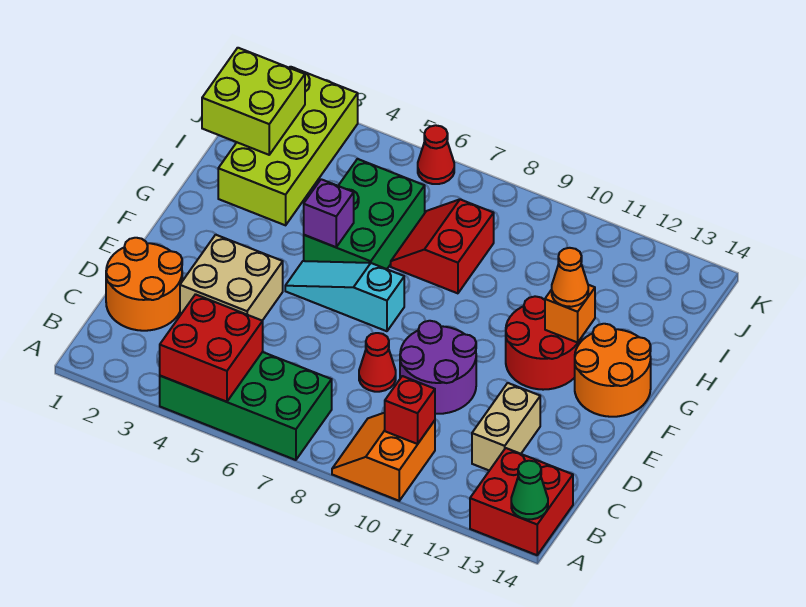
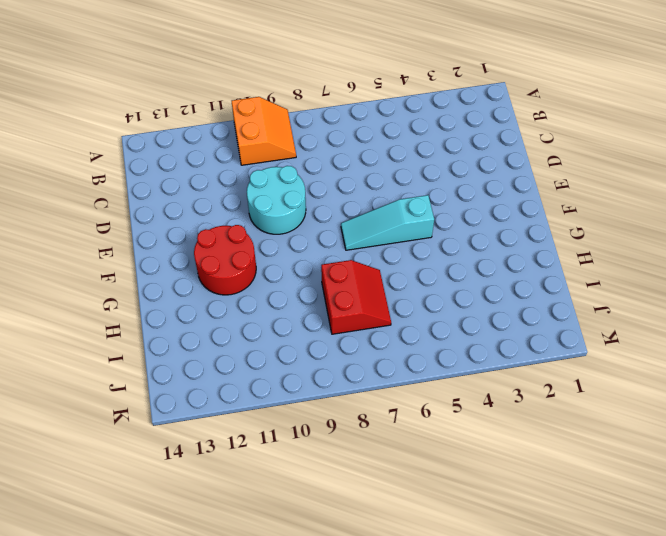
cyan round brick D9:E10 level 1 -> purple round brick D9:E10 level 1
cyan slope F5:F7 level 1 top 5 -> cyan slope F5:F7 level 1 top 7
none -> green brick A4:B7 level 1
none -> red brick A13:B14 level 1
none -> orange round brick C1:D2 level 1

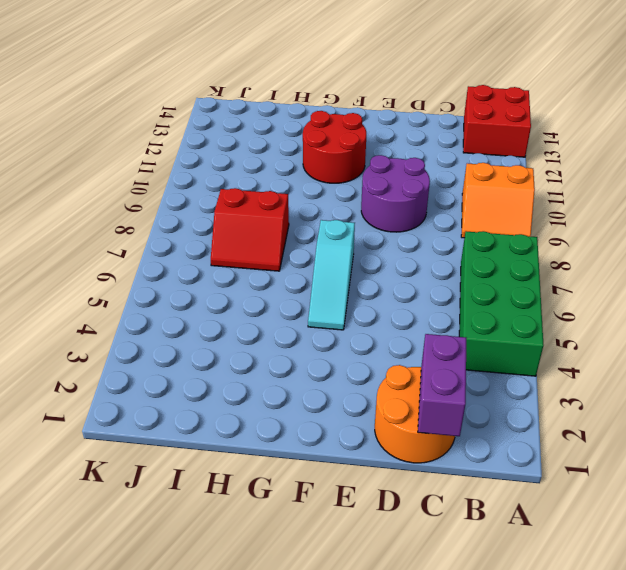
purple brick C1:C2 level 2 -> none
none -> tan brick C12:D12 level 1
none -> tan brick D3:E4 level 1
none -> red cone D8 level 1

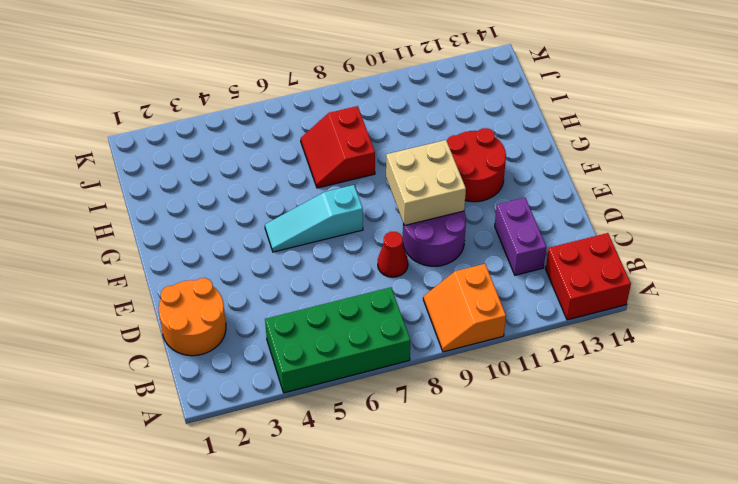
purple brick C12:D12 level 1 -> tan brick C12:D12 level 1
tan brick E9:F10 level 2 -> tan brick D3:E4 level 1
none -> orange round brick F13:G14 level 1
none -> green brick G5:I6 level 1
none -> lime brick H2:K3 level 1

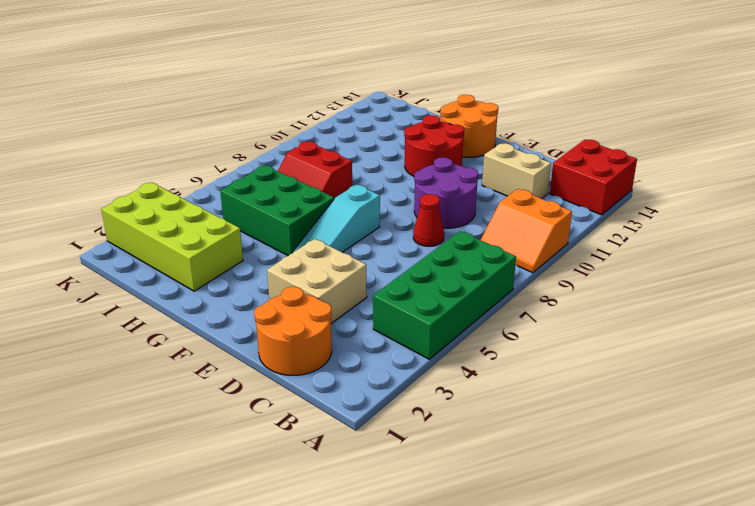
none -> red cone K6 level 1
none -> red brick A4:B5 level 2
none -> green cone A14 level 2

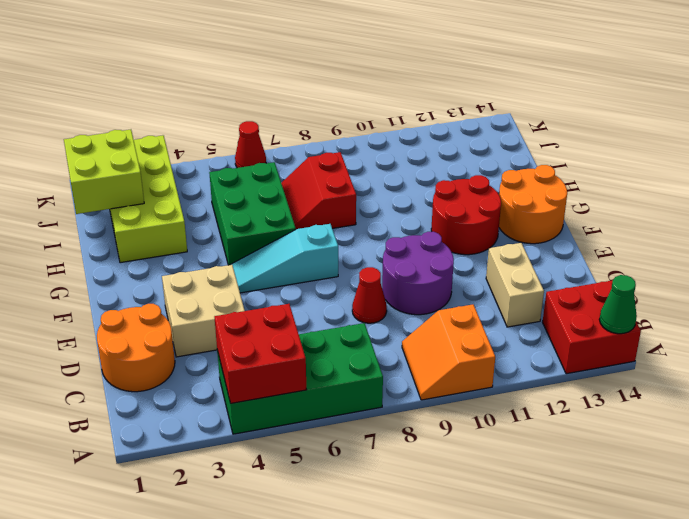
none -> red brick B10 level 2
none -> purple brick G5 level 2
none -> orange brick G12 level 2

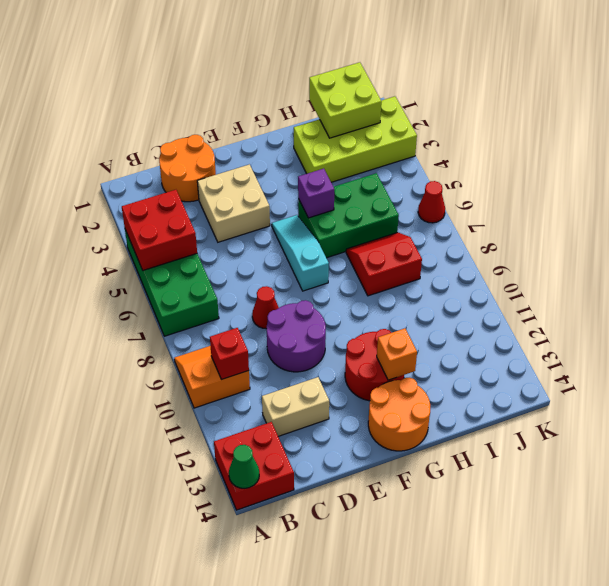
none -> orange cone G12 level 3

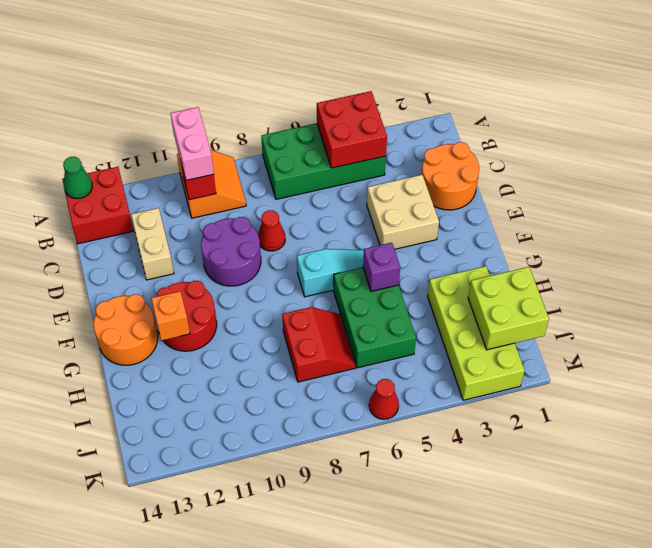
pink brick A10:B10 level 3 -> none
none -> orange cone G12 level 3

